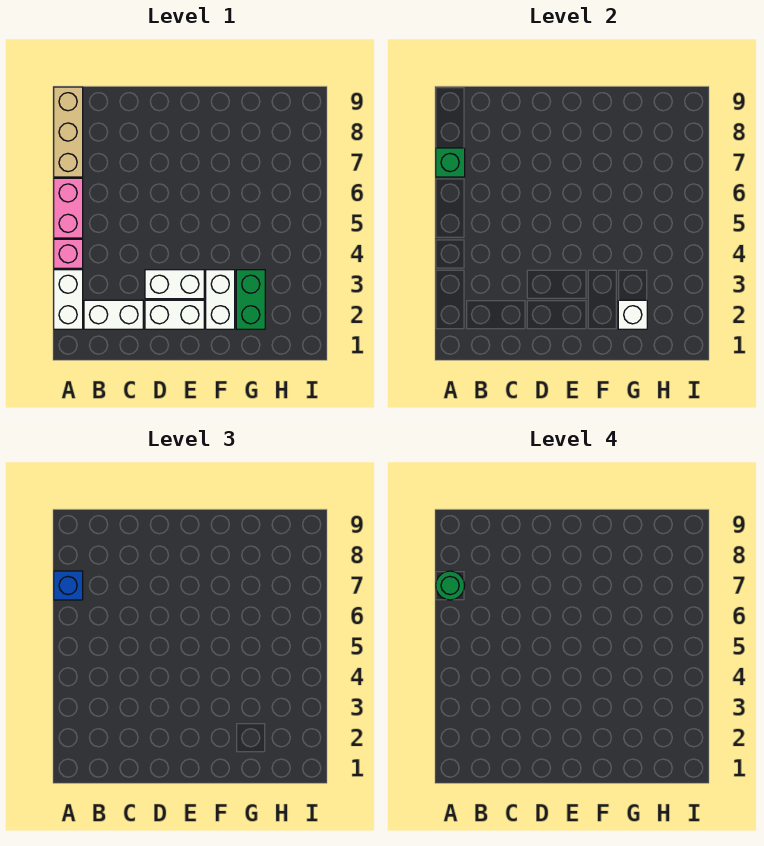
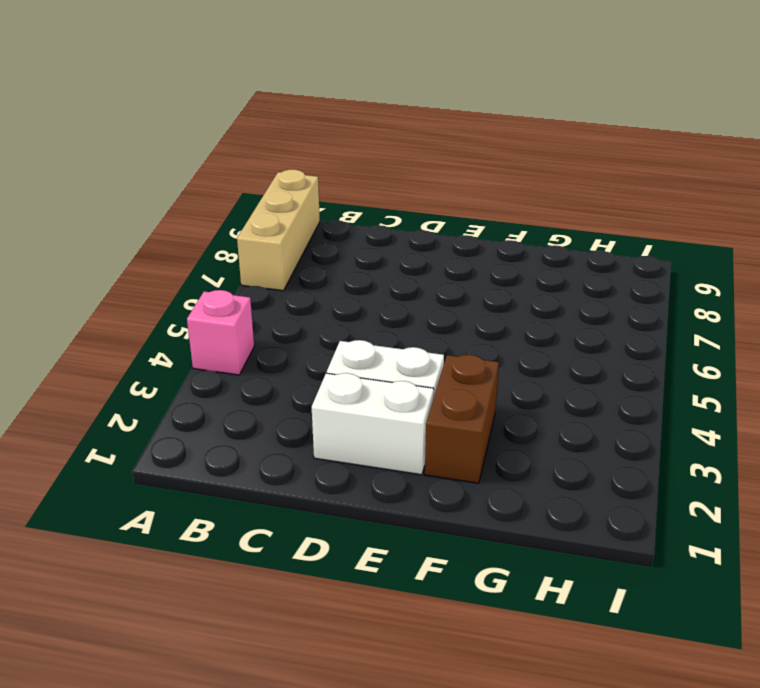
brown brick F2:F3 level 1 -> white brick F2:F3 level 1
none -> white brick A2:A3 level 1
none -> pink brick A5:A6 level 1
none -> white brick B2:C2 level 1

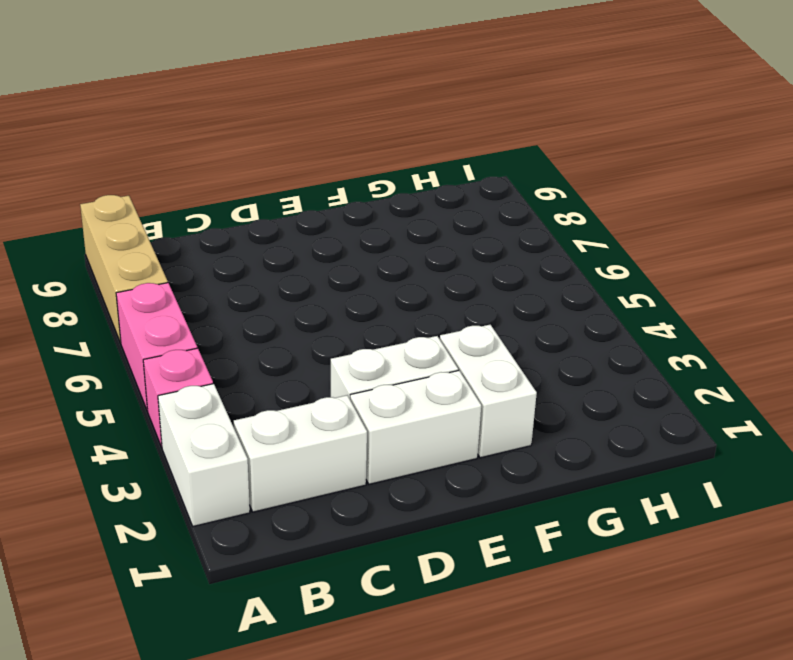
none -> green brick G2:G3 level 1
none -> green brick A7 level 2
none -> white brick G2 level 2

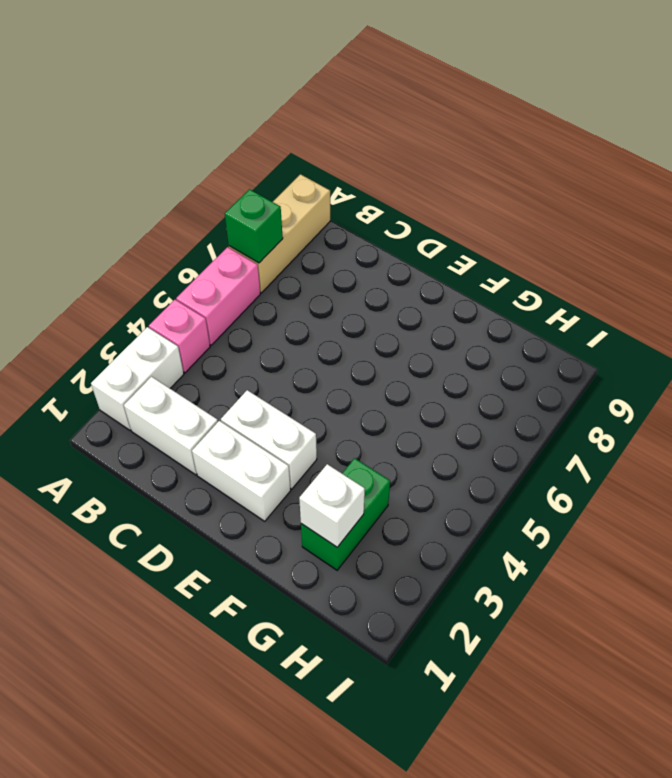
none -> white brick F2:F3 level 1
none -> blue brick A7 level 3
none -> green round brick A7 level 4

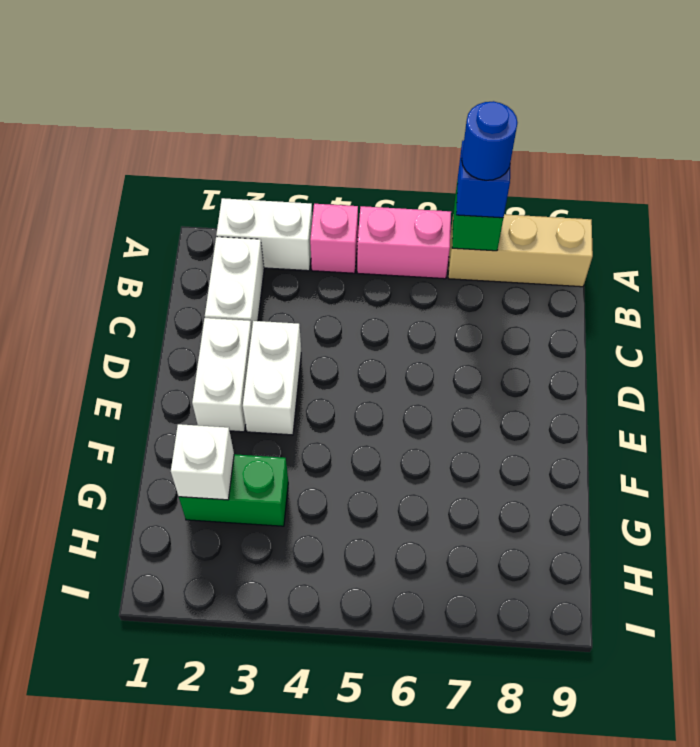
blue round brick A7 level 4 -> green round brick A7 level 4
none -> white brick F2:F3 level 1

